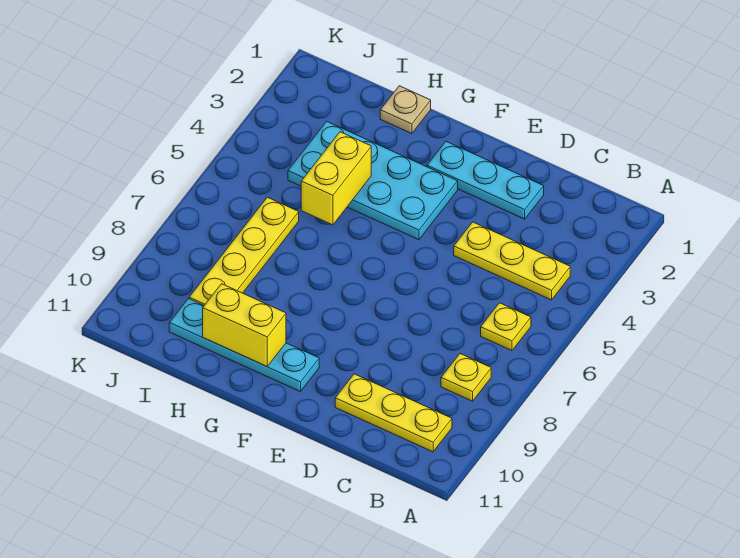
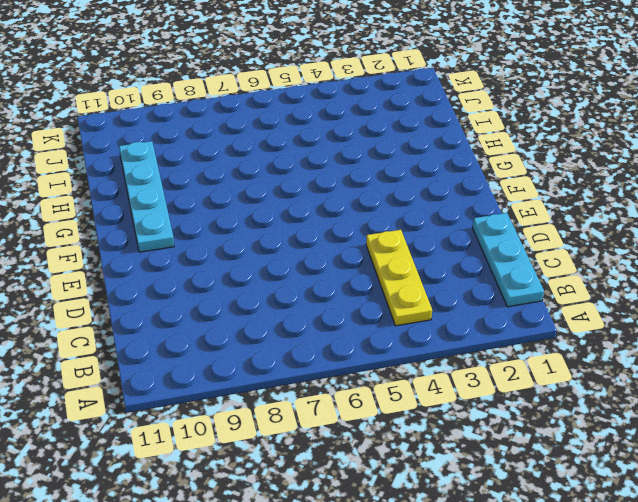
cyan plate B1:D1 level 1 -> cyan plate D2:F2 level 1
none -> yellow plate B6 level 1
none -> yellow plate B8 level 1

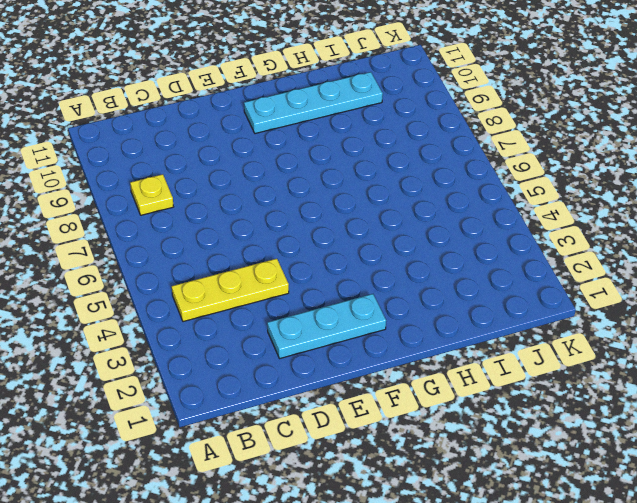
none -> yellow plate B6 level 1
none -> yellow plate B10:D10 level 1

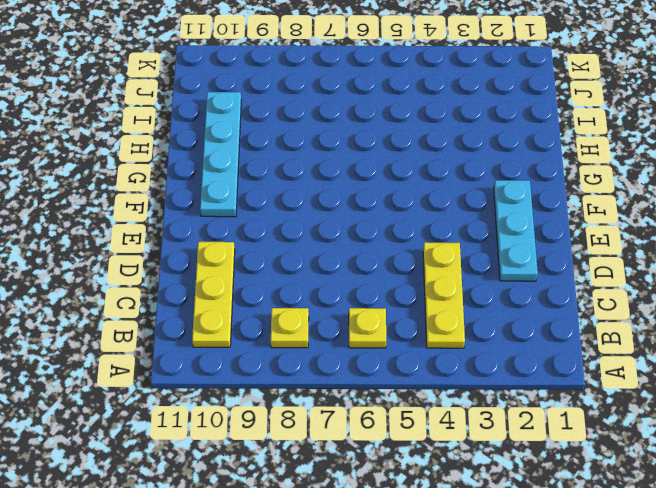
none -> cyan plate F3:I4 level 1
none -> tan plate H1 level 1

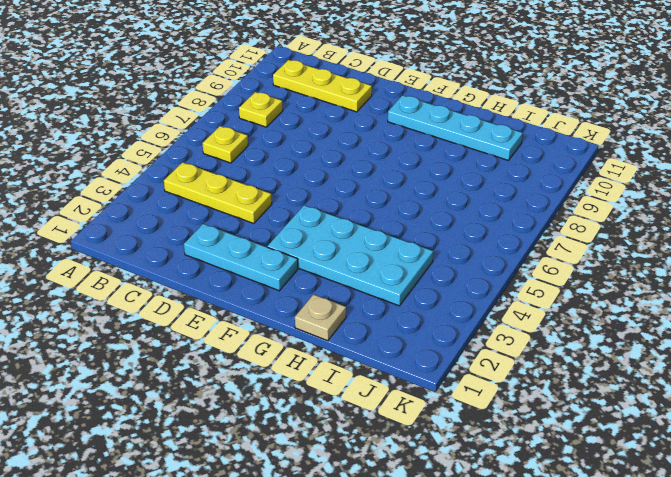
none -> yellow plate I6:I9 level 1
none -> yellow brick G10:H10 level 2

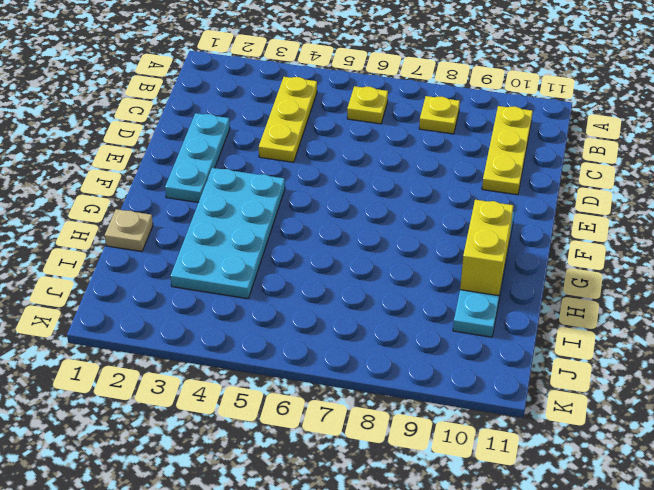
none -> yellow plate I6:I9 level 1
none -> yellow brick H4:H5 level 2

